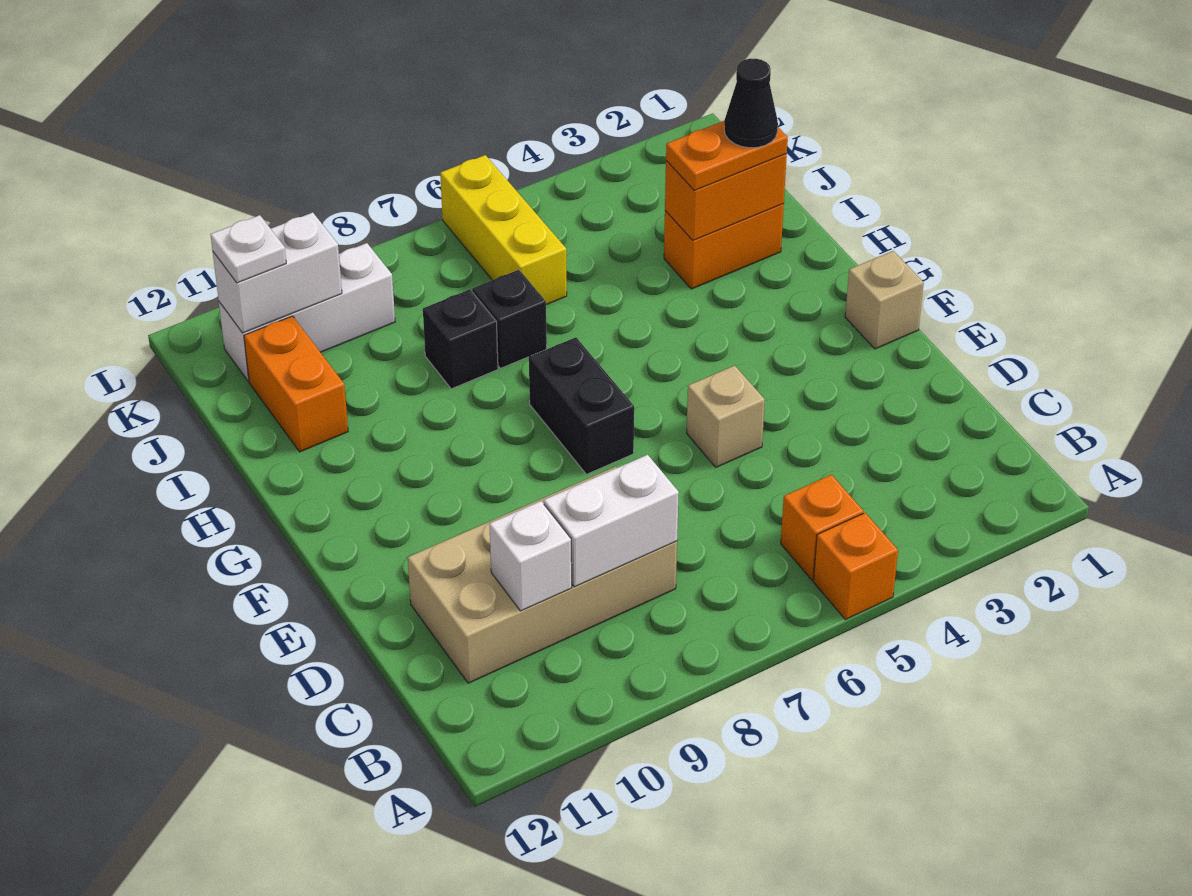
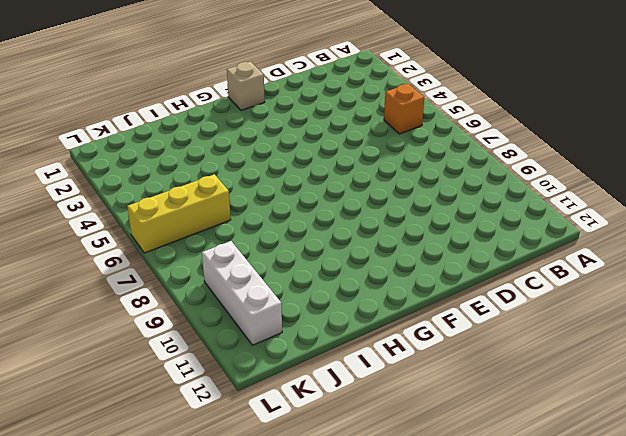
none -> orange brick A5 level 1
none -> tan brick C8:D11 level 1
none -> tan brick E5 level 1

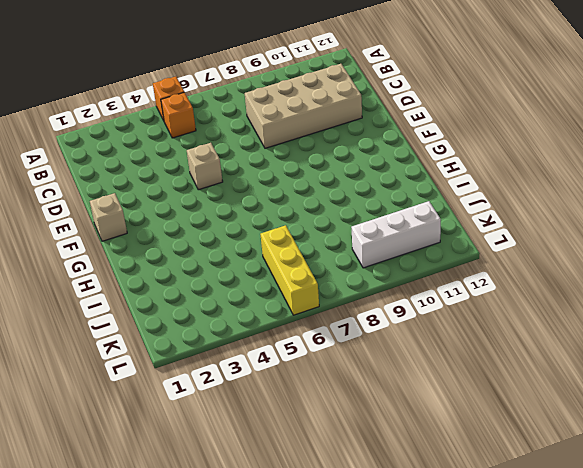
none -> black brick F7:G7 level 1
none -> orange brick I2:I3 level 1
none -> black brick I7 level 1

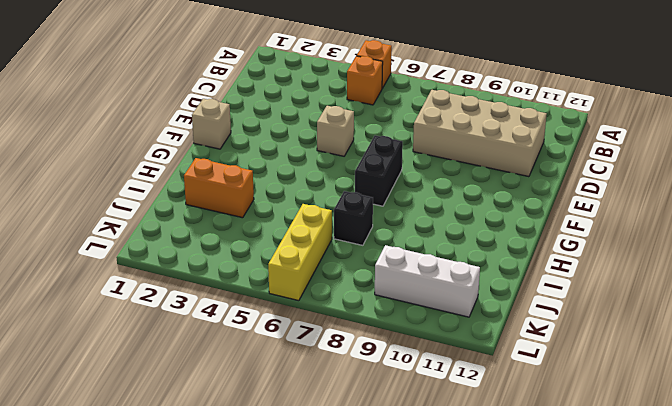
none -> black brick I8 level 1
none -> orange brick I11:J11 level 1
none -> white brick C8:C9 level 2

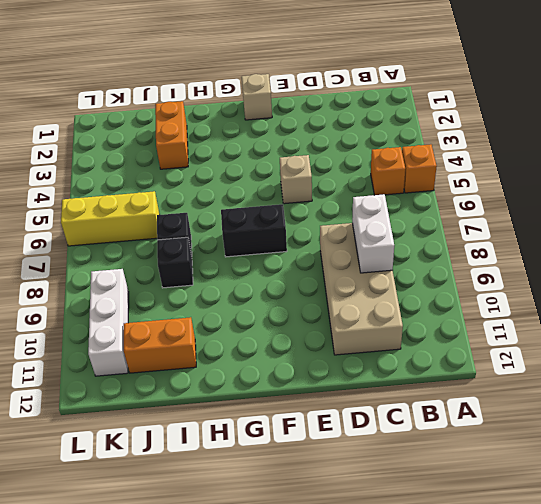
none -> white brick C10 level 2
none -> orange brick I2:I3 level 2
none -> white brick K10:K11 level 2

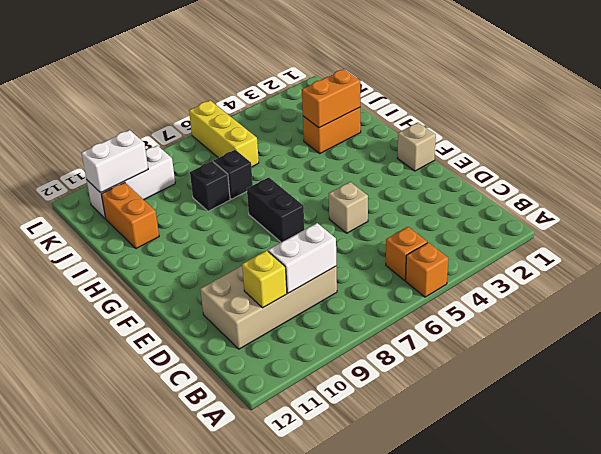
yellow brick C10 level 2 -> white brick C10 level 2
none -> orange plate I2:I3 level 3
none -> white plate K11 level 3
none -> black cone I2 level 4

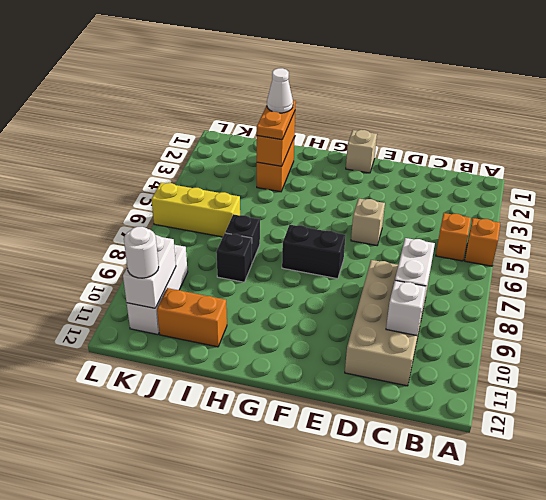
white cone I2 level 4 -> black cone I2 level 4
white round brick K11 level 3 -> white plate K11 level 3

